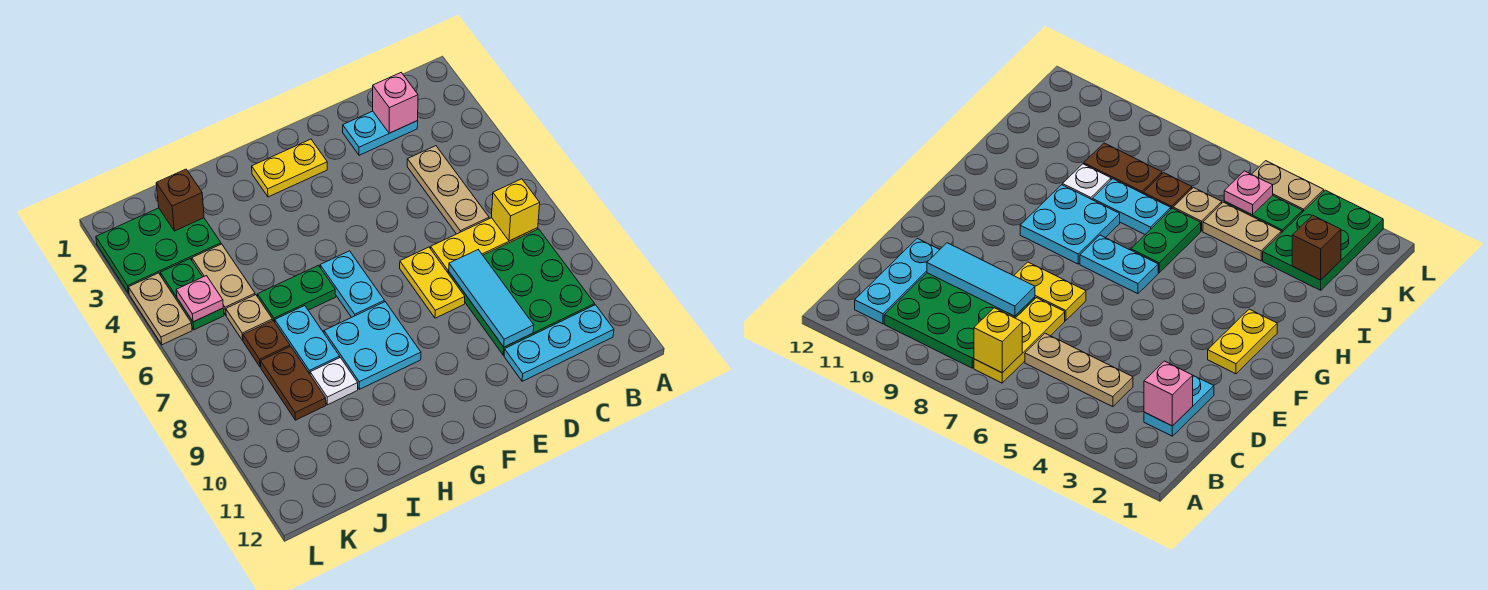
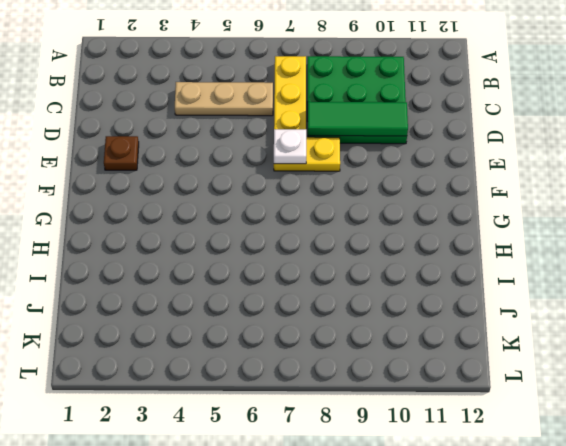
green tile D8:D10 level 2 -> cyan tile D8:D10 level 2
brown plate E2 level 1 -> brown plate J7 level 1
white plate E7 level 2 -> white plate I9 level 1
none -> cyan plate B11:D11 level 1
none -> cyan plate C2:D2 level 1
none -> yellow plate F2:G2 level 1

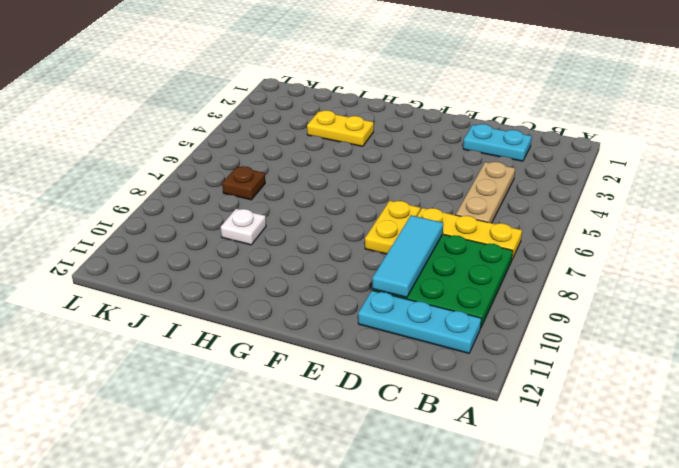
yellow plate H3:I3 level 1 -> yellow plate F2:G2 level 1
none -> cyan plate G6:G7 level 1
none -> cyan plate G8:H9 level 1
none -> green plate H6:I6 level 1

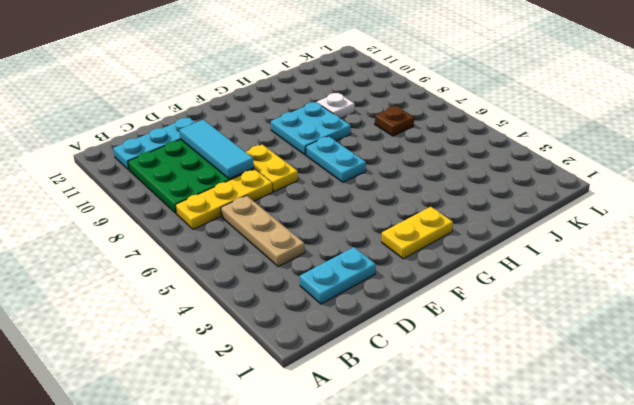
none -> green plate H6:I6 level 1
none -> cyan plate I7:I8 level 1
none -> green plate J2:L3 level 1

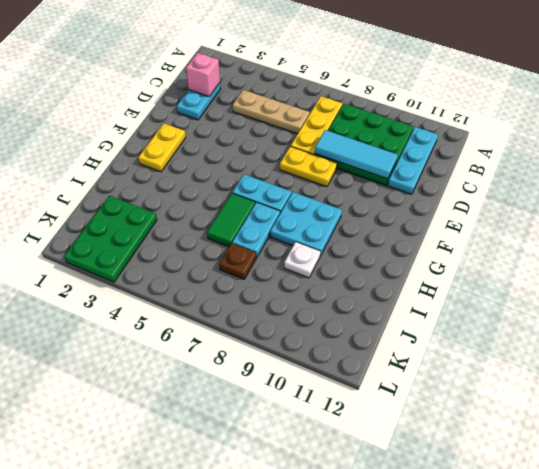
green tile H6:I6 level 1 -> green plate H6:I6 level 1
cyan plate H7:I7 level 1 -> cyan plate I7:I8 level 1
none -> tan plate J4:J5 level 1
none -> tan plate J6 level 1
none -> brown plate J8:J9 level 1

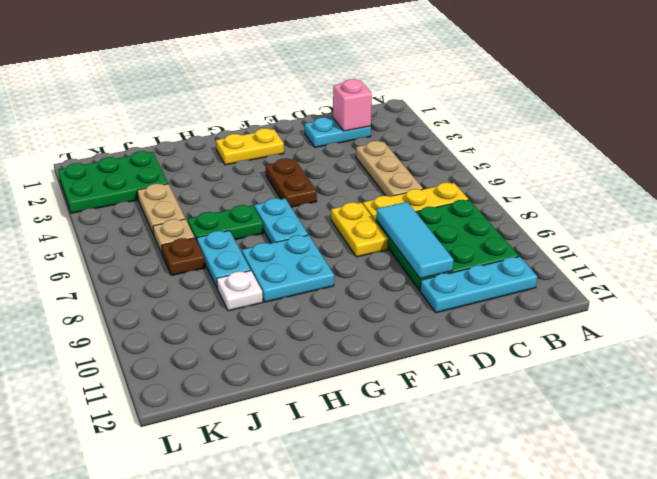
brown plate F4:F5 level 1 -> brown plate J8:J9 level 1
none -> green plate K4:K5 level 1
none -> tan plate L4:L5 level 1
none -> yellow brick B7 level 2

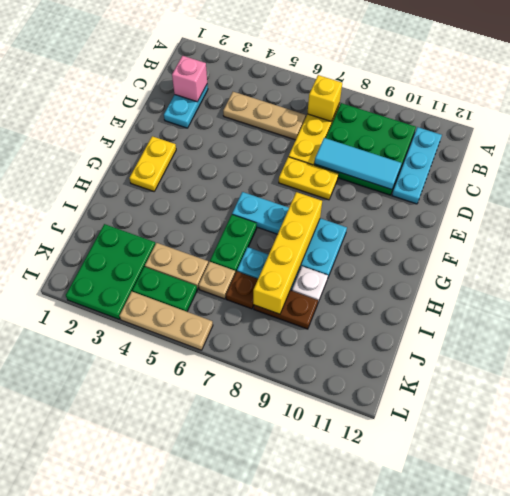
yellow brick G8:J8 level 2 -> none
tan plate L4:L6 level 1 -> tan plate L4:L5 level 1
none -> brown brick J2 level 2
none -> pink plate K5 level 2

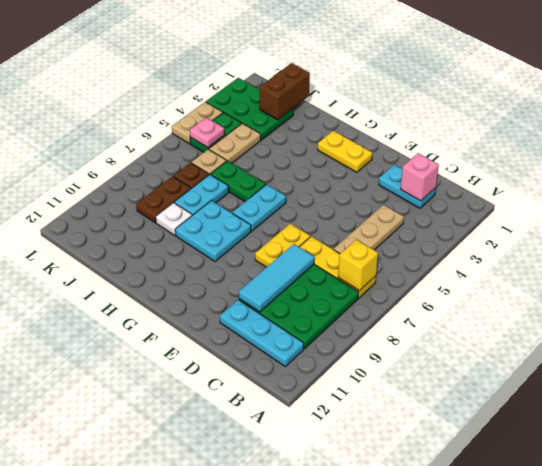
brown brick J1:J2 level 2 -> brown brick J2 level 2

